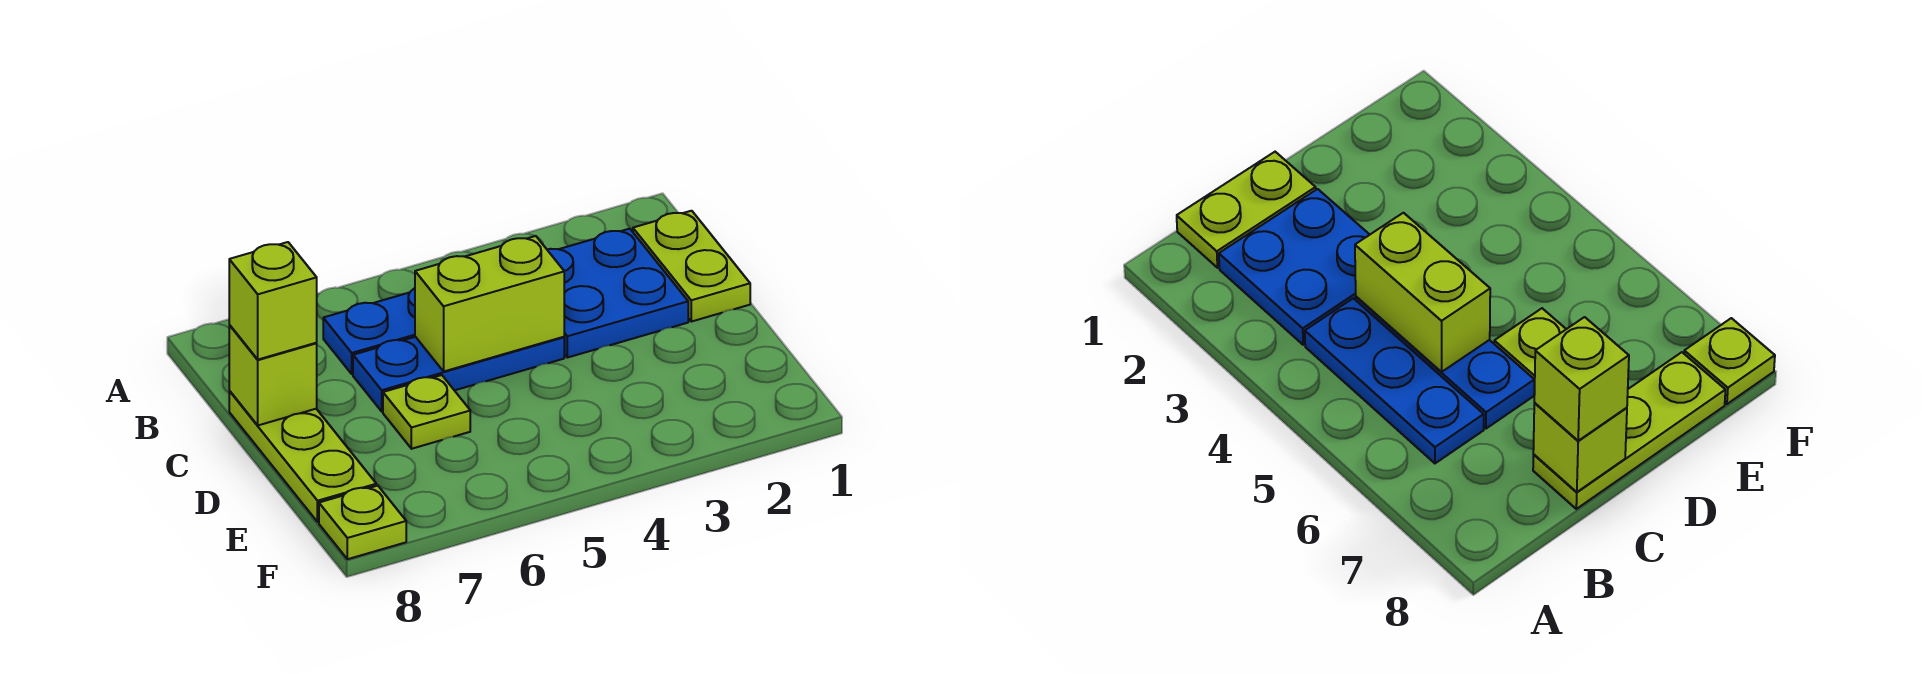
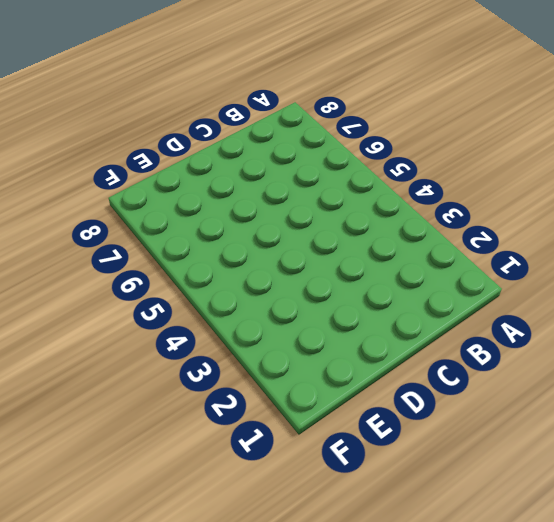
none -> lime plate B1:C1 level 1
none -> blue plate B2:C3 level 1

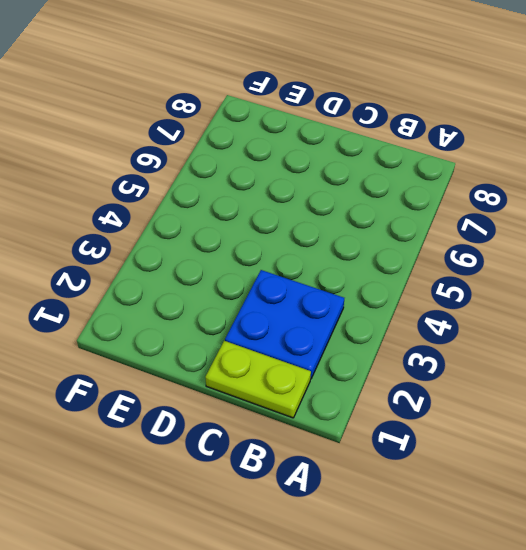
none -> blue plate B4:B6 level 1
none -> blue plate C4:C6 level 1

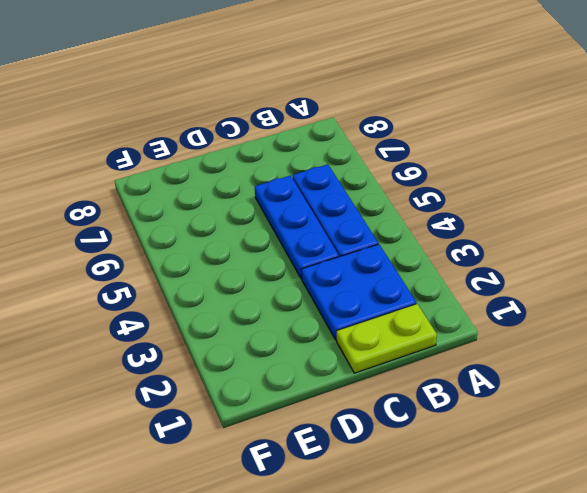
none -> lime plate C8:E8 level 1
none -> lime plate D6 level 1

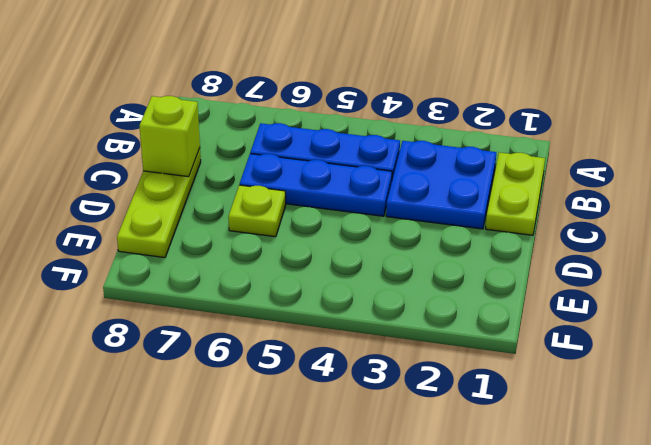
none -> lime plate F8 level 1
none -> lime brick C4:C5 level 2

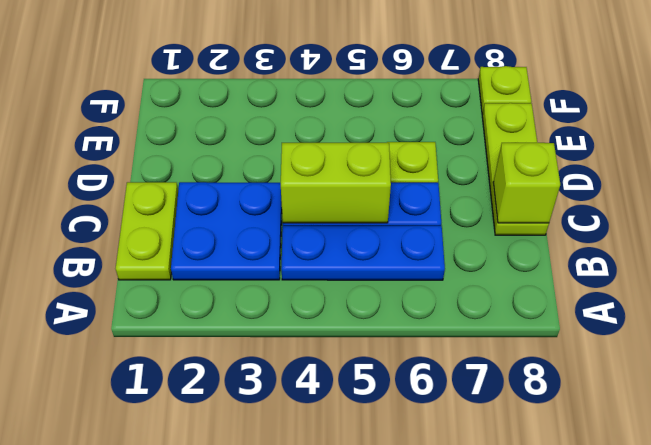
none -> lime brick C8 level 3

